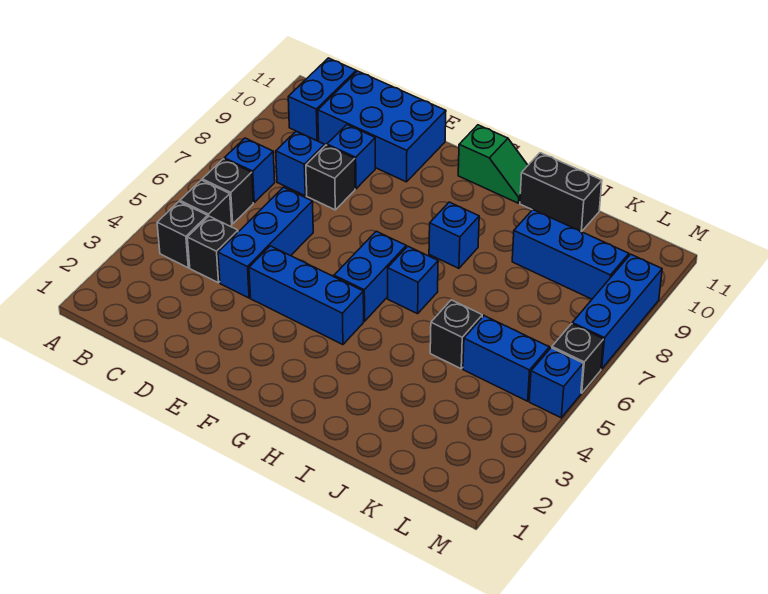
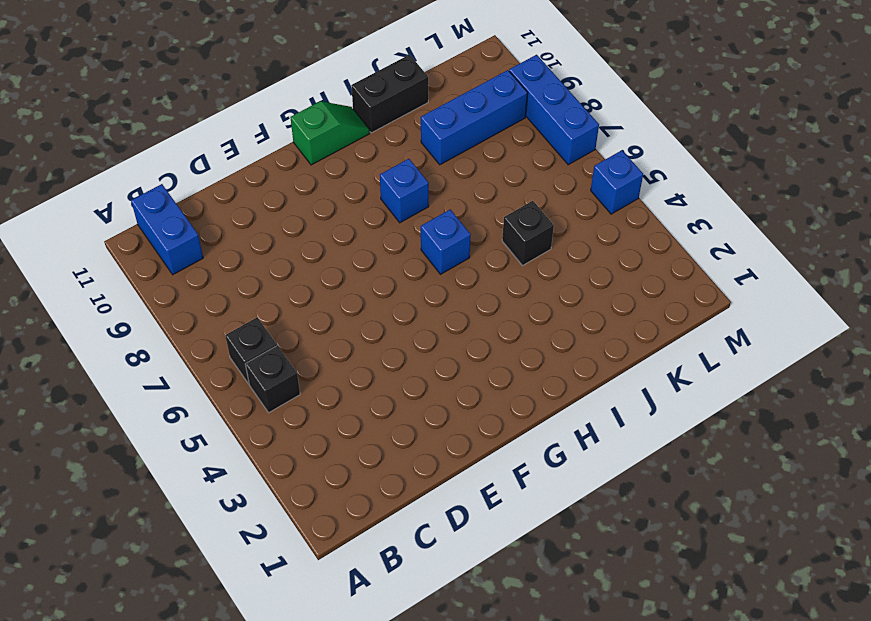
none -> black brick B4 level 1
none -> blue brick B7 level 1
none -> black brick C4 level 1

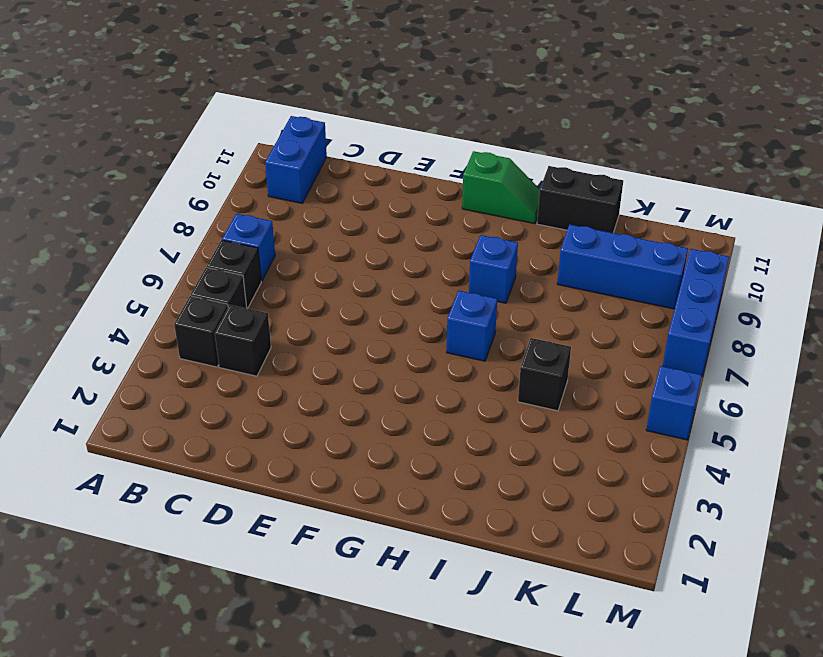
none -> blue brick C8 level 1
none -> blue brick C10:E11 level 1
none -> blue brick D4:D6 level 1

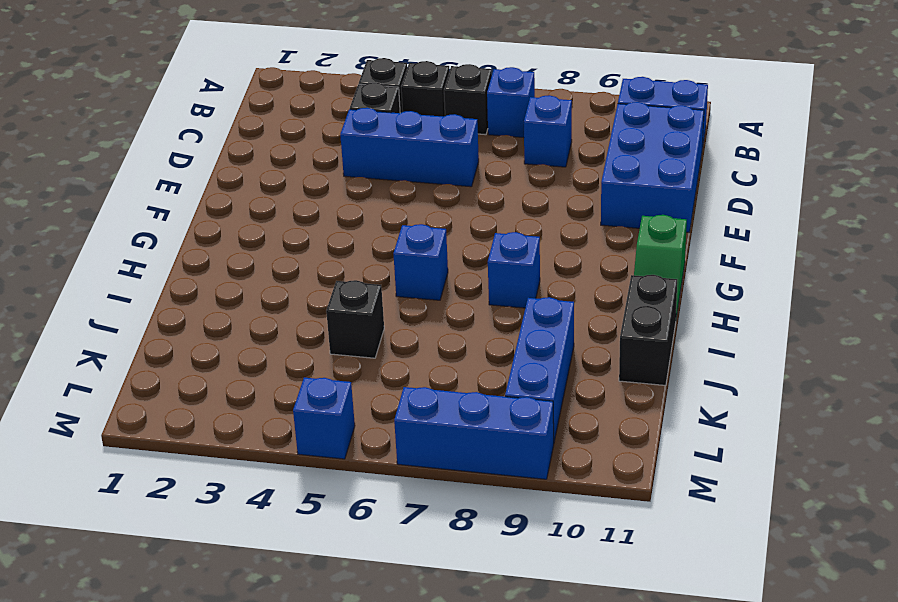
none -> black brick D8 level 1
none -> blue brick D9 level 1
none -> blue brick E4:G4 level 1

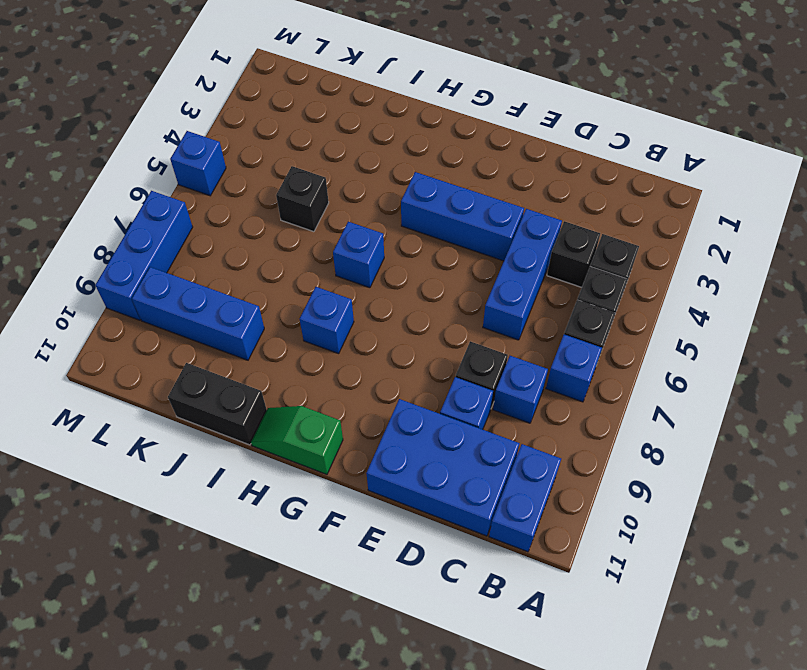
none -> blue brick G5:G6 level 1
none -> blue brick K5:L5 level 1
none -> black brick M6 level 1

